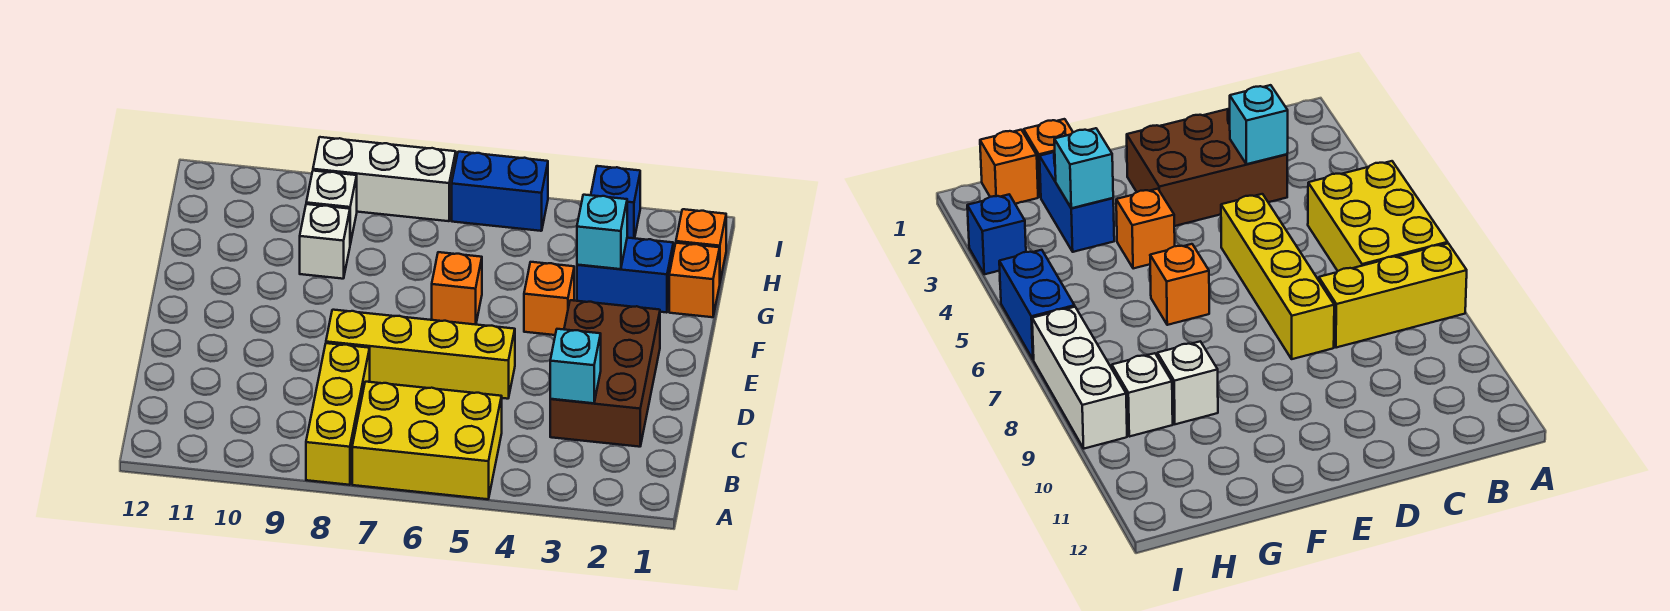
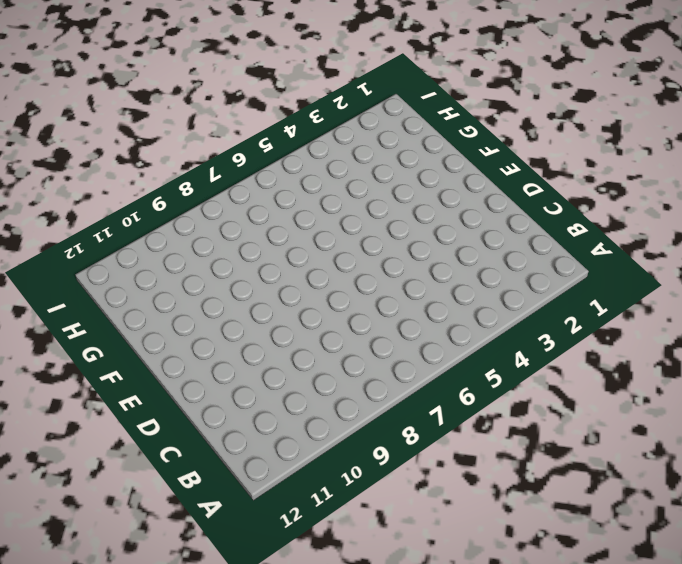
none -> yellow brick A5:B7 level 1
none -> yellow brick A8:C8 level 1
none -> brown brick C2:E3 level 1

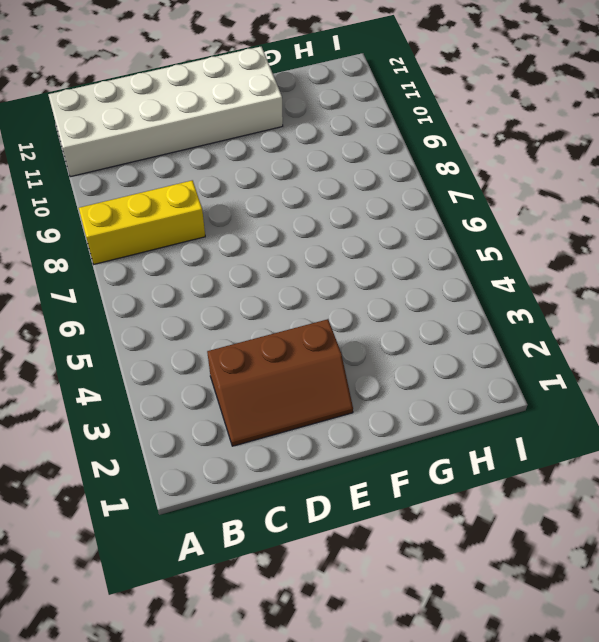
white brick A11:F12 level 1 -> none
brown slope C2:E3 level 1 top 3 -> brown brick C2:E3 level 1
none -> yellow brick A5:B7 level 1
none -> yellow brick D5:D8 level 1
none -> orange brick F4 level 1

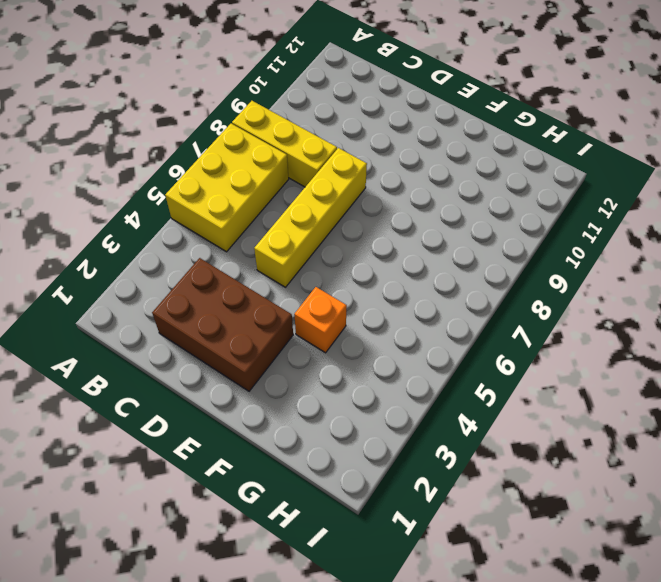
none -> orange brick F6 level 1
none -> orange brick G1 level 1
none -> blue brick G2:G3 level 1

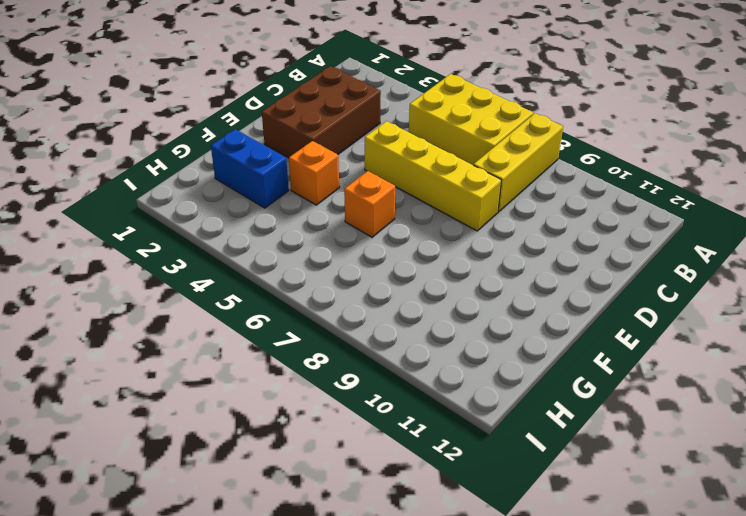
none -> orange brick G1 level 1
none -> white brick G9 level 1
none -> orange brick H1 level 1

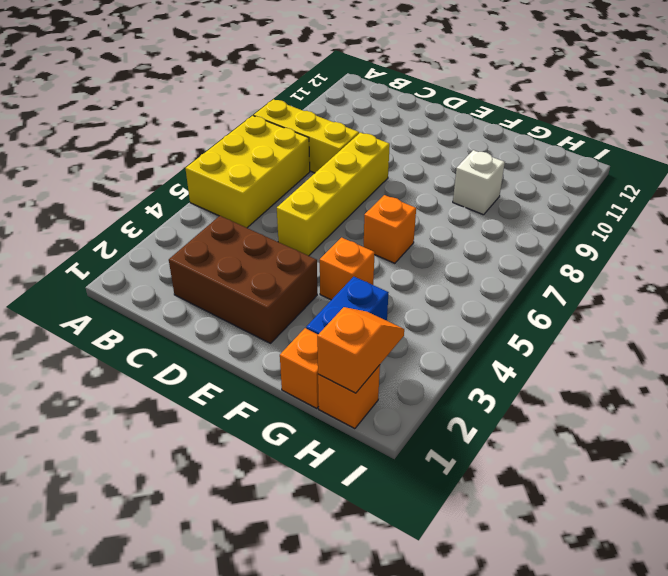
orange slope H1:H2 level 2 top 1 -> none
none -> white brick H9 level 1
none -> blue brick I3 level 1
none -> blue brick I5:I6 level 1

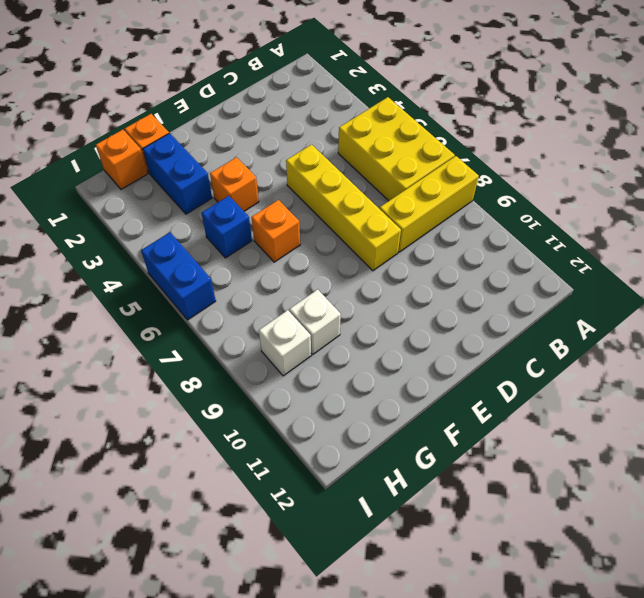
blue brick G5 level 1 -> blue brick I3 level 1
none -> brown brick C2:E3 level 1
none -> white brick I7:I9 level 1
none -> cyan brick C3 level 2

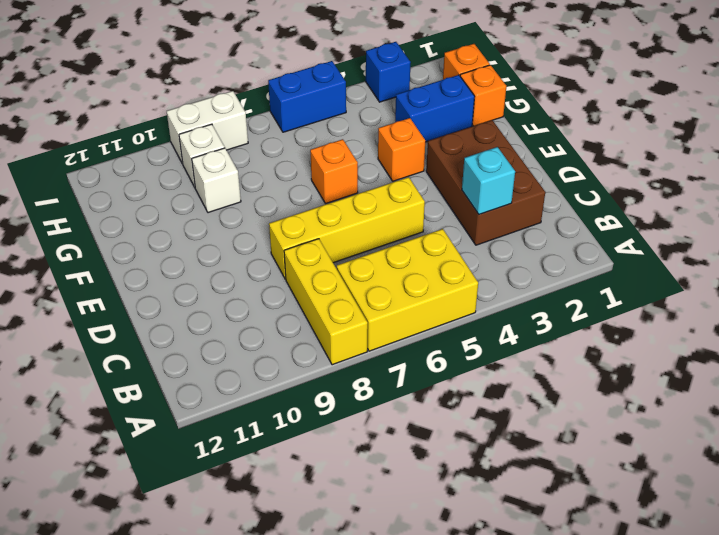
white brick I8:I9 level 1 -> white brick I7:I9 level 1
none -> cyan brick G3 level 2

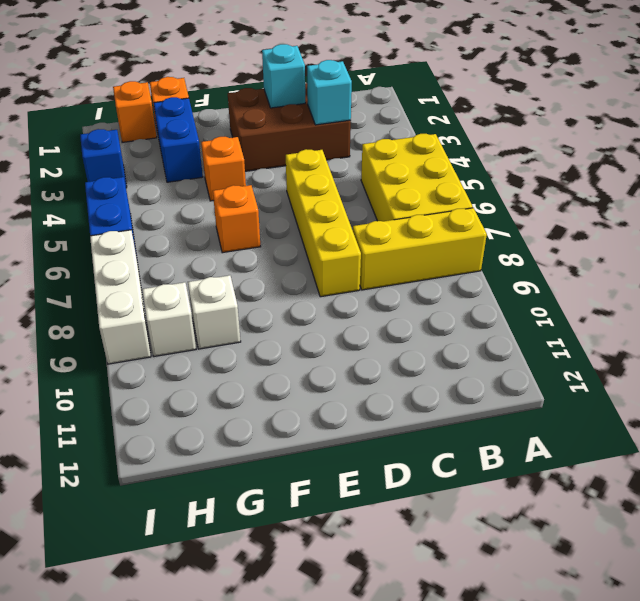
cyan brick D2 level 2 -> cyan brick G3 level 2

